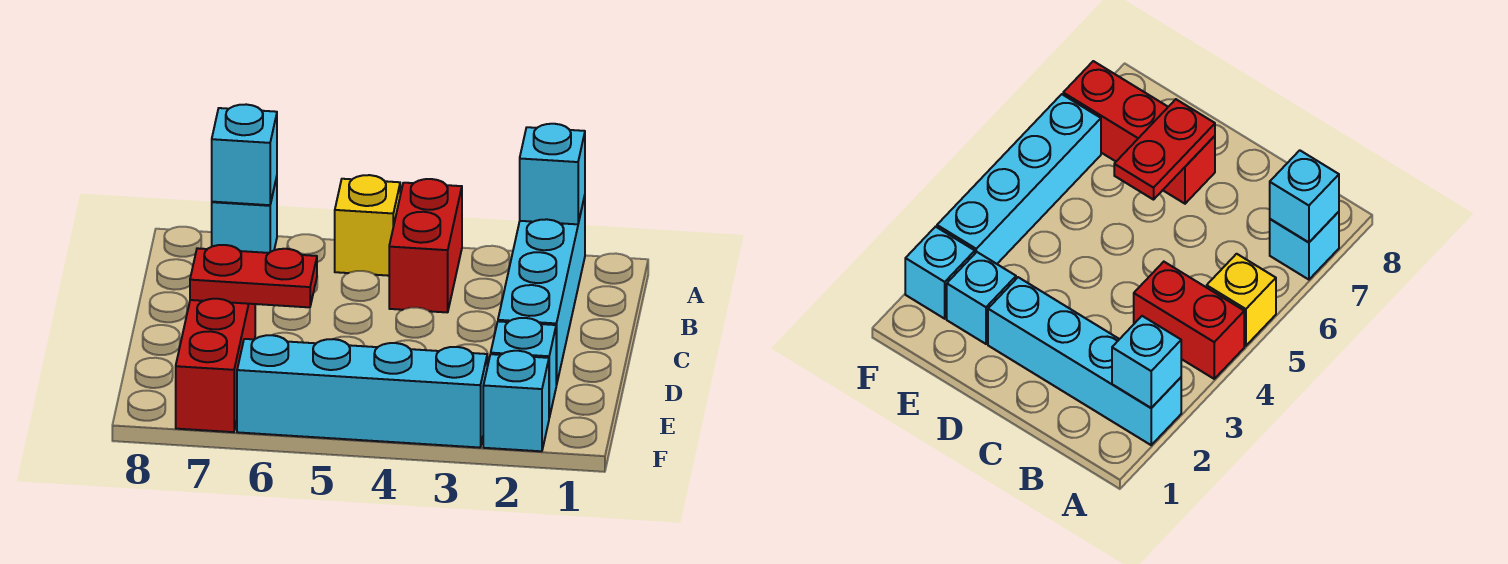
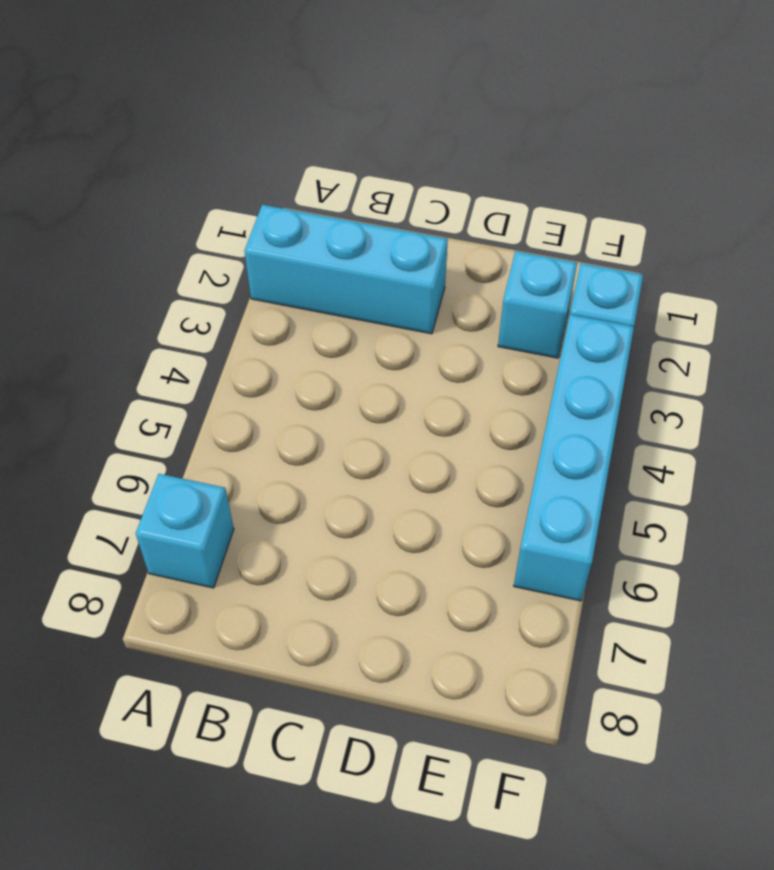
cyan brick A2:C2 level 1 -> cyan brick A2:D2 level 1
none -> red brick A4:B4 level 1
none -> yellow brick A5 level 1

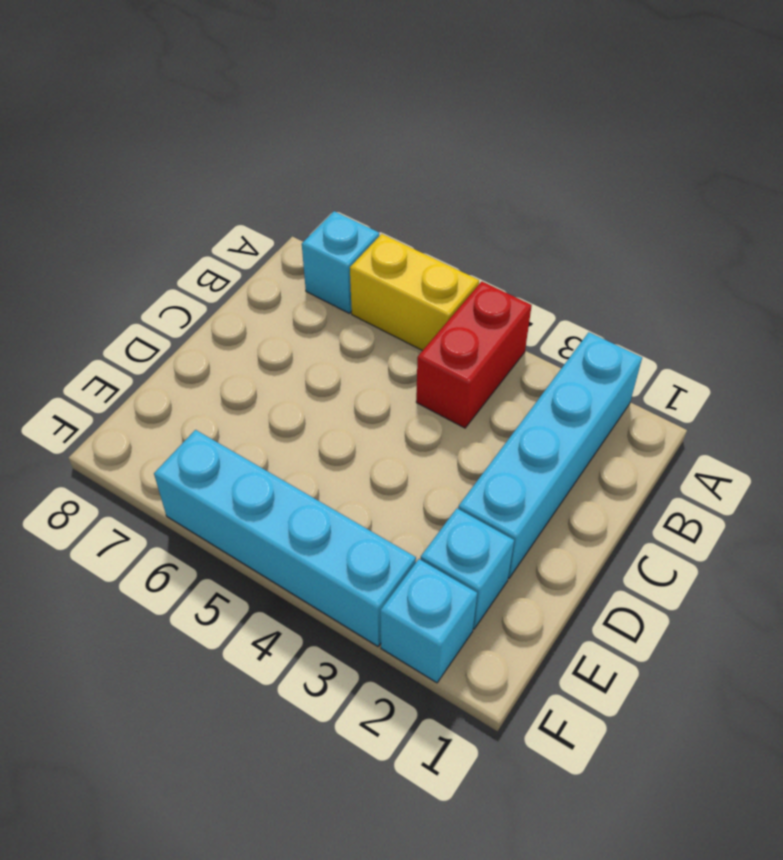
yellow brick A5:A6 level 1 -> yellow brick A5 level 1
none -> red brick D7:F7 level 1
none -> cyan brick A2 level 2

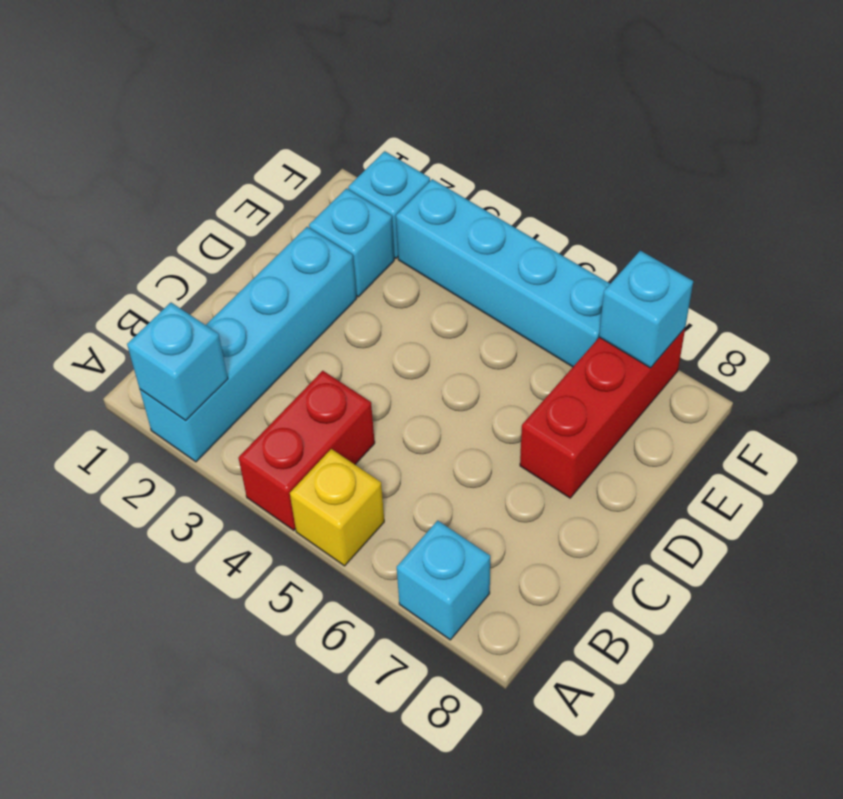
cyan brick F7 level 2 -> cyan brick A7 level 2
none -> red plate D6:D7 level 2

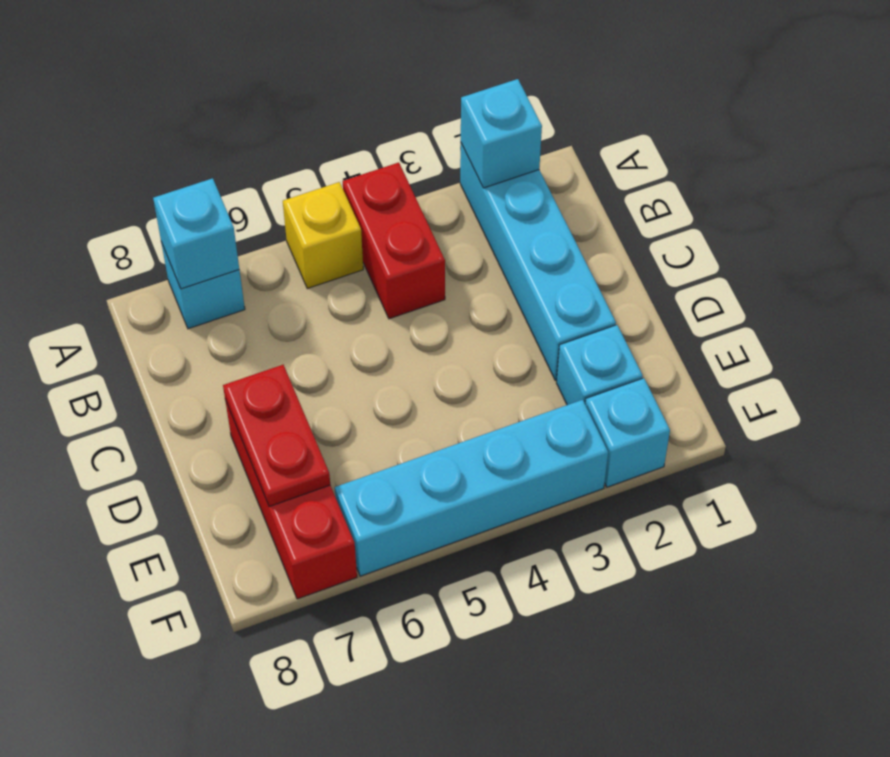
red plate D7:E7 level 2 -> red plate D6:D7 level 2

